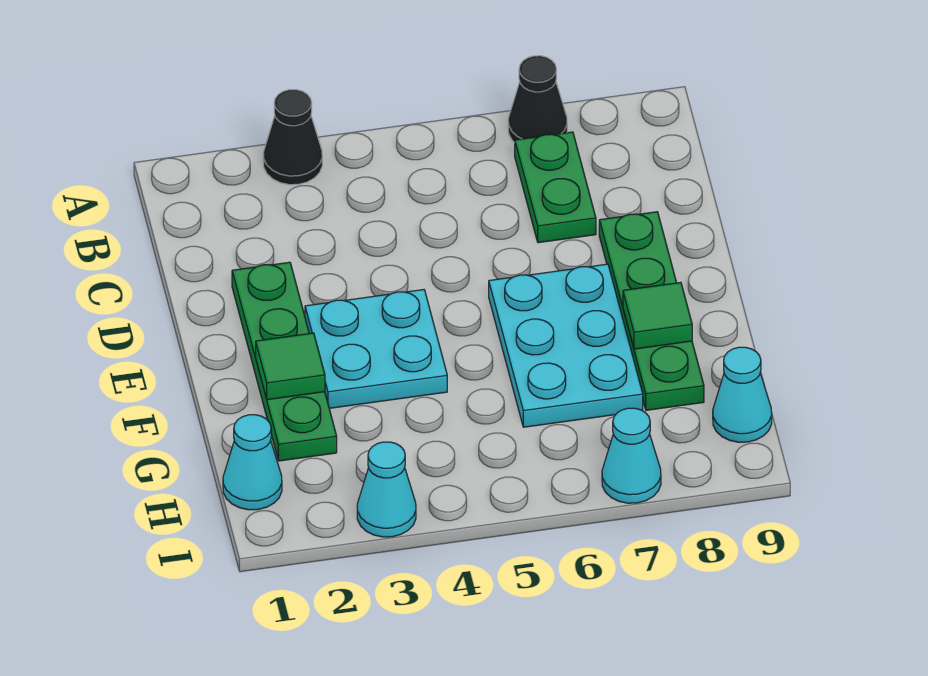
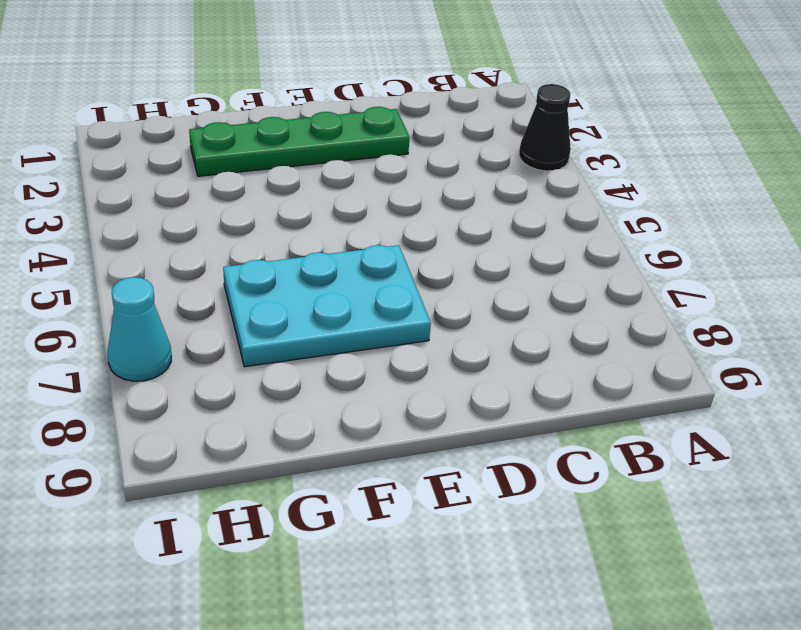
none -> black cone A7 level 1
none -> green plate B7:C7 level 1
none -> green plate D8:G8 level 1

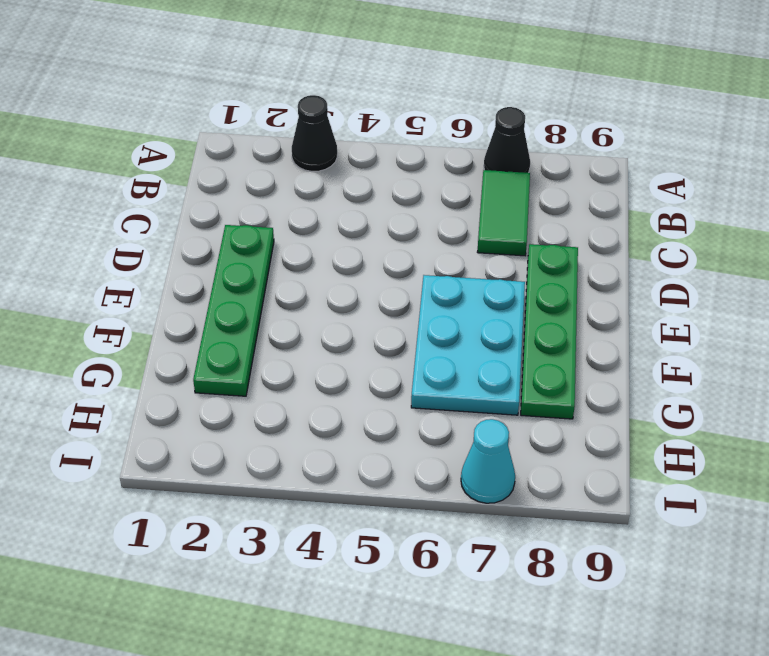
green tile B7:C7 level 1 -> green plate B7:C7 level 1
none -> cyan plate E3:F4 level 1
none -> cyan cone H1 level 1
none -> cyan cone H9 level 1

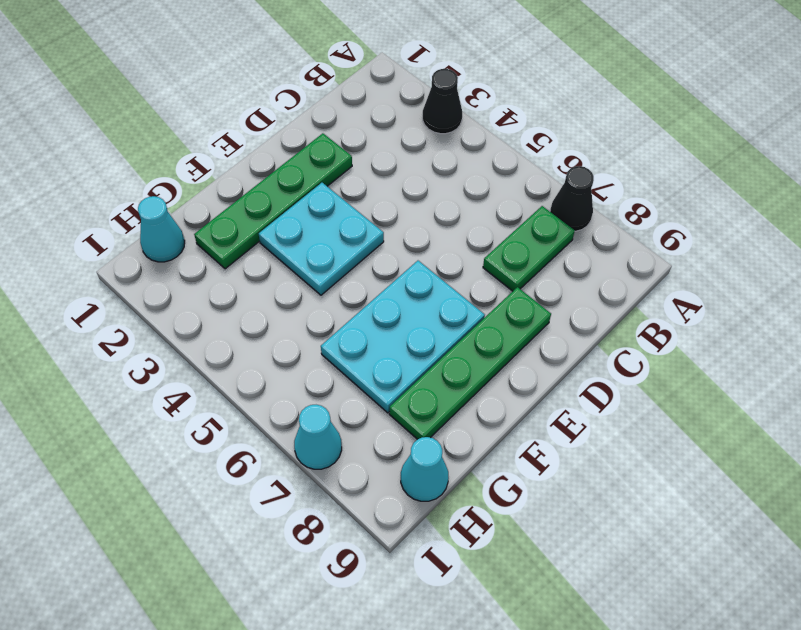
none -> cyan cone I3 level 1
none -> green tile F2 level 2
none -> green tile F8 level 2

